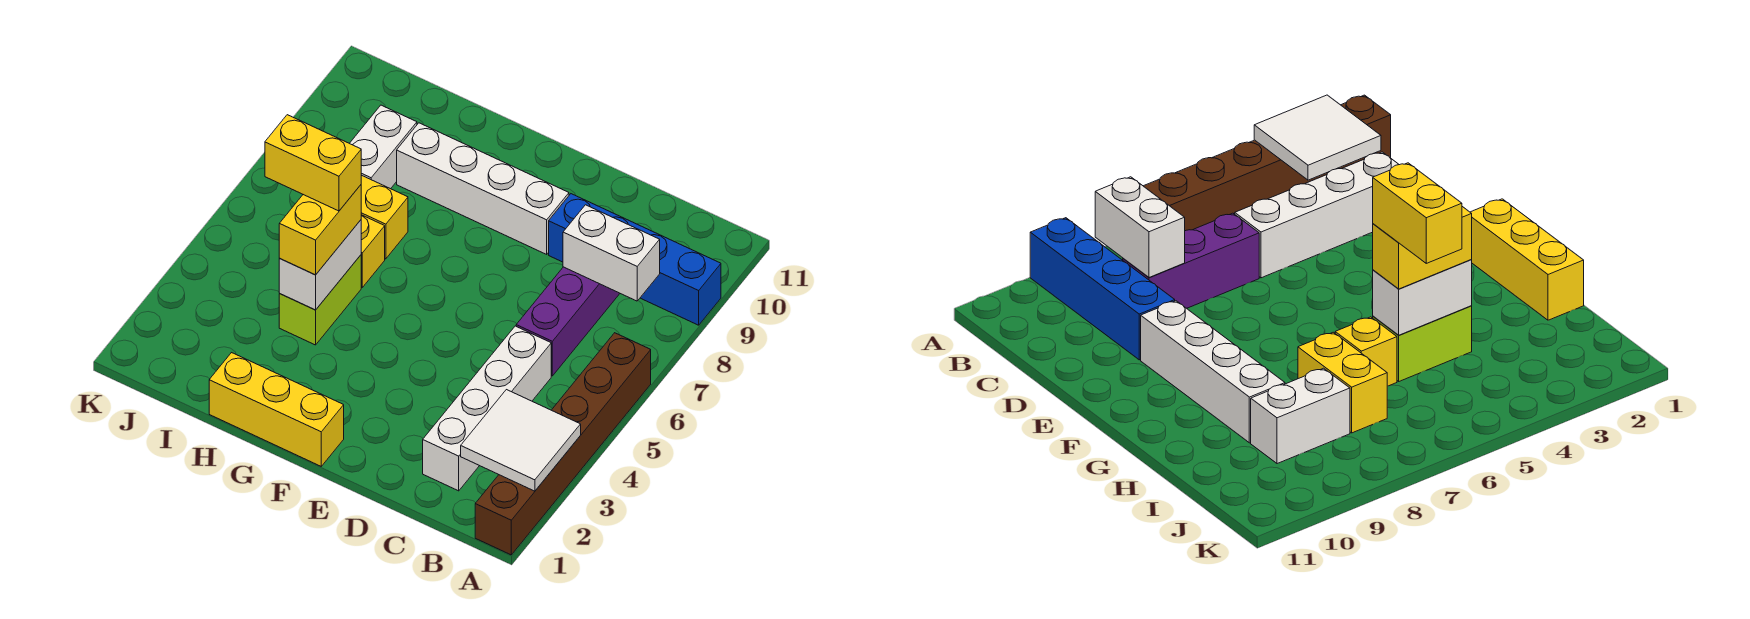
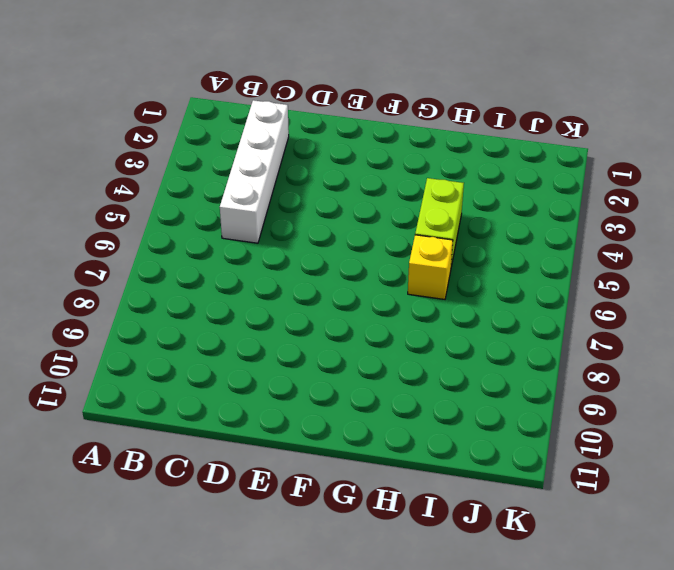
none -> brown brick A1:A6 level 1
none -> blue brick A9:D9 level 1
none -> purple brick C6:C8 level 1

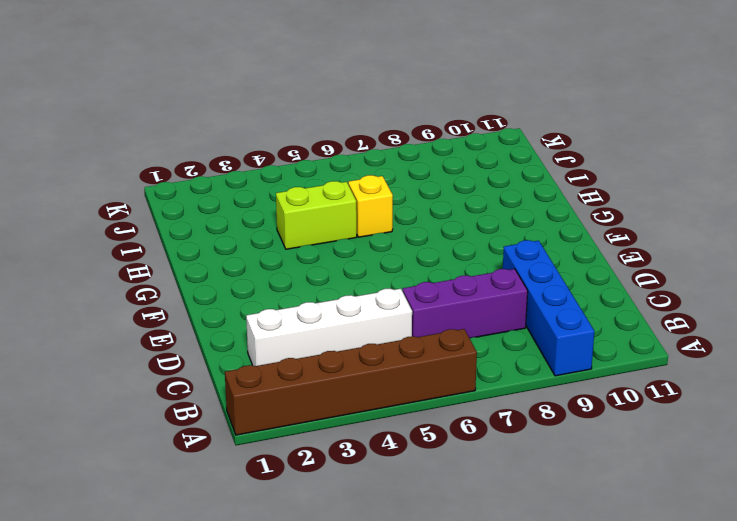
none -> white brick E9:H9 level 1
none -> yellow brick F1:H1 level 1
none -> yellow brick H7:I7 level 1

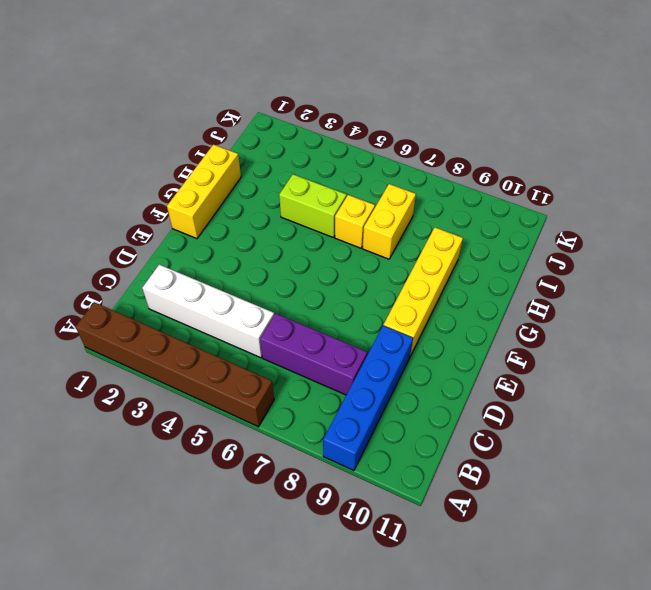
yellow brick E9:H9 level 1 -> white brick E9:H9 level 1
none -> white brick I8:I9 level 1
none -> white tile A2:B3 level 2
none -> white brick B8:C8 level 2

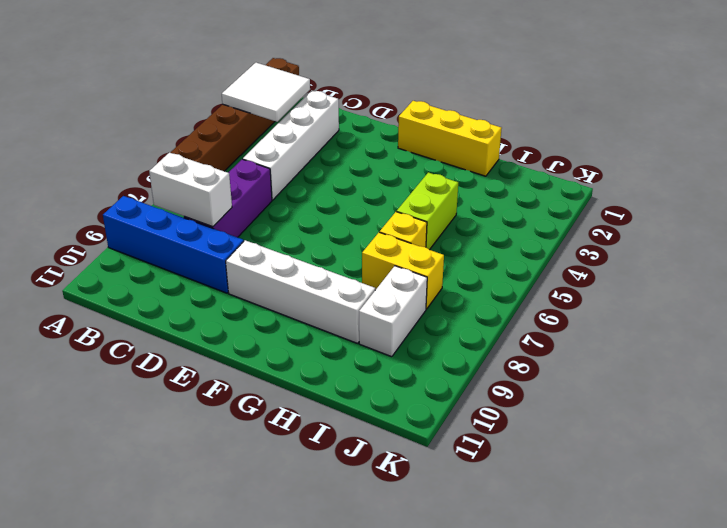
none -> white brick H4:H5 level 2
none -> yellow brick H4:H5 level 3
none -> yellow brick H5:I5 level 4

